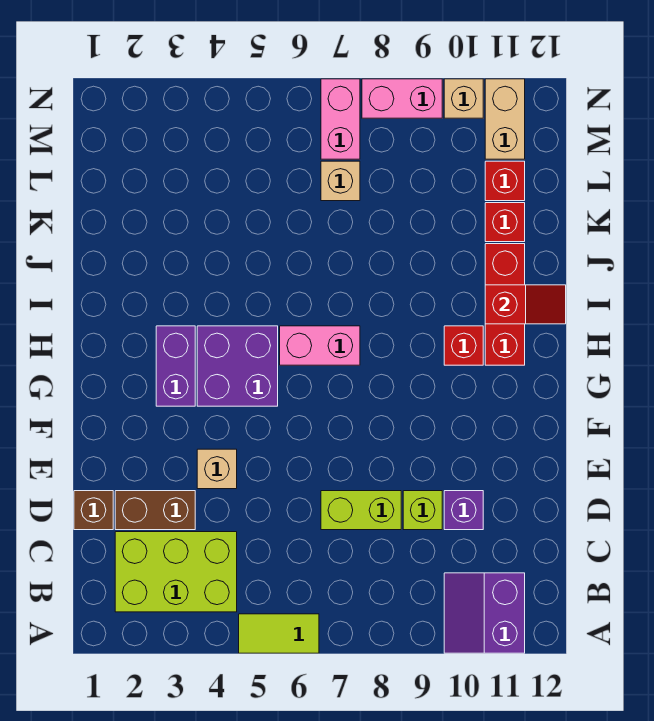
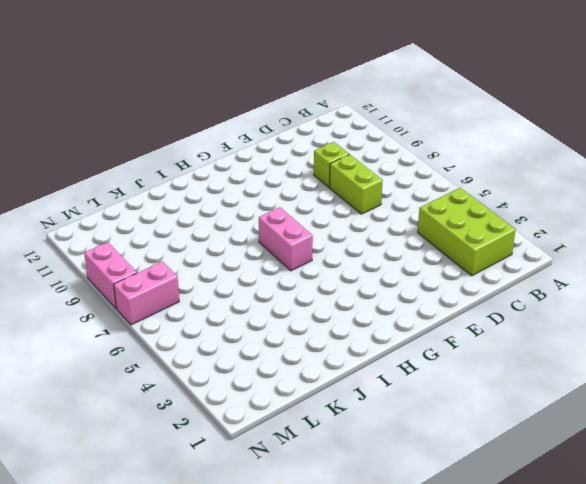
none -> lime tile A5:A6 level 1
none -> purple slope A10:B11 level 1 top 11
none -> brown brick D1 level 1

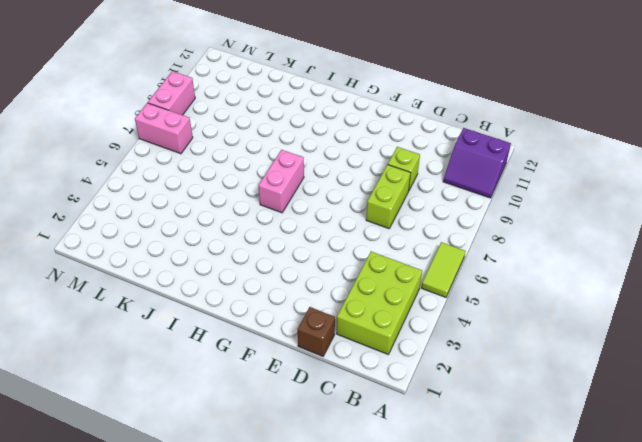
none -> brown brick D2:D3 level 1
none -> purple brick D10 level 1
none -> tan brick E4 level 1

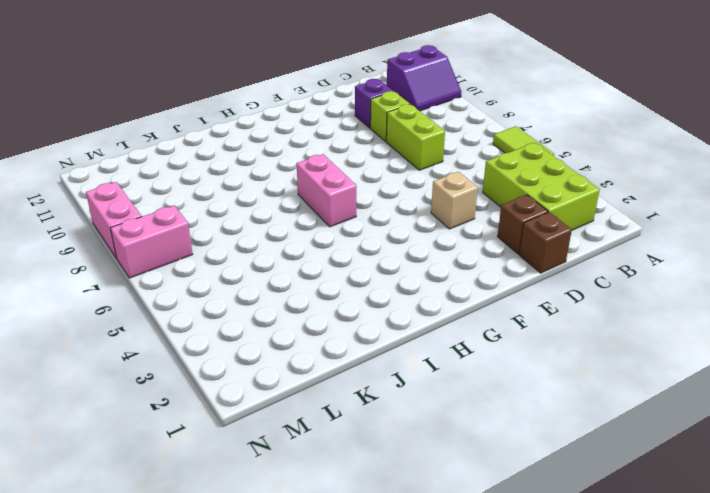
brown brick D2 level 1 -> brown brick D2:D3 level 1
none -> purple brick G3:H3 level 1
none -> purple brick G4:H5 level 1
none -> red brick H10 level 1

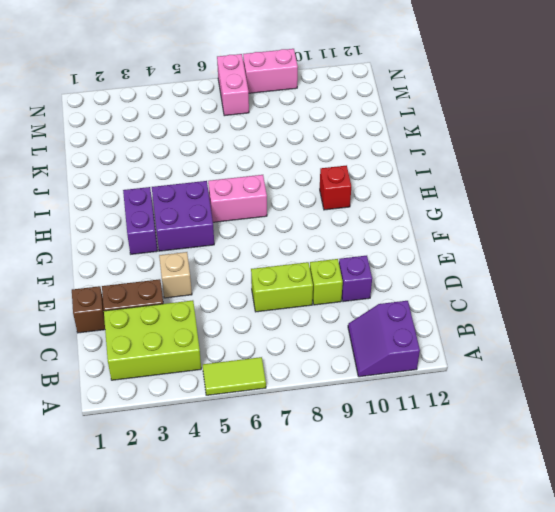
none -> red brick H11:J11 level 1
none -> red brick K11 level 1
none -> tan brick L7 level 1

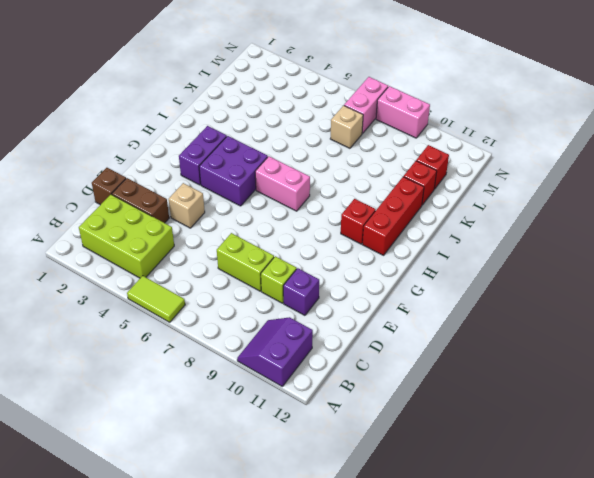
none -> tan brick M11:N11 level 1
none -> tan brick N10 level 1
none -> red slope I11:I12 level 2 top 11

